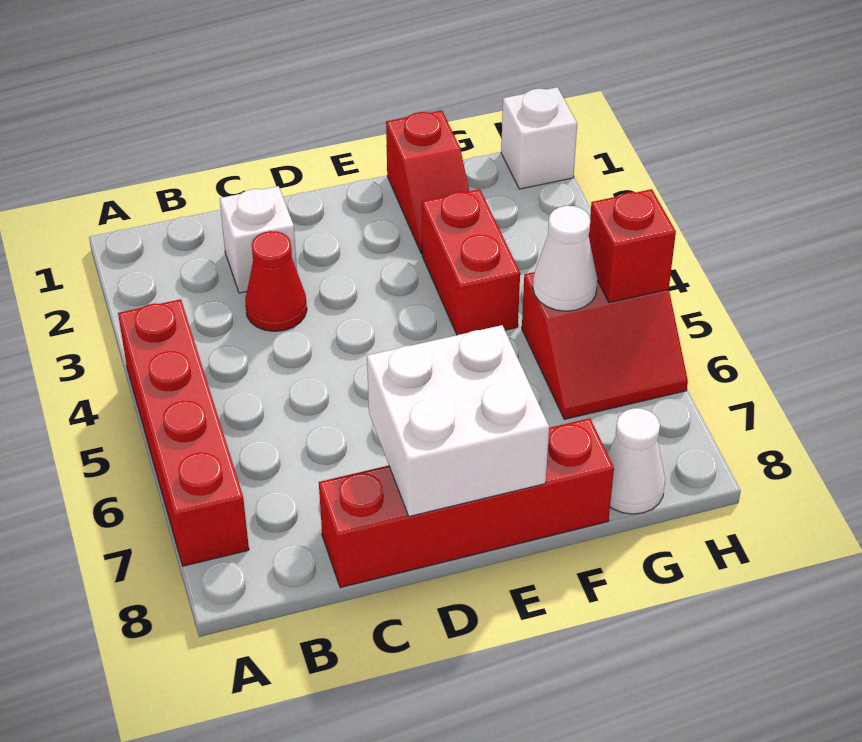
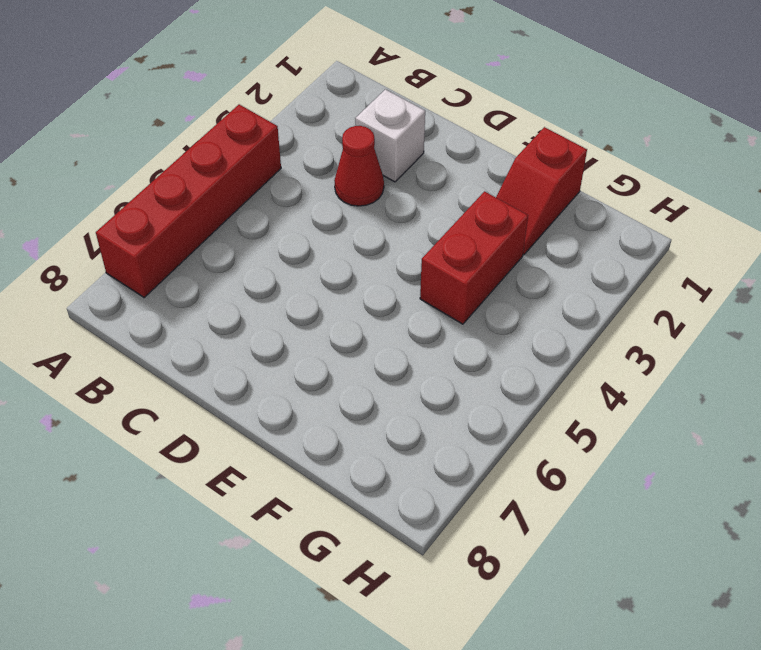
none -> red brick C8:F8 level 1
none -> red slope G5:H6 level 1 top 5
none -> white cone G8 level 1

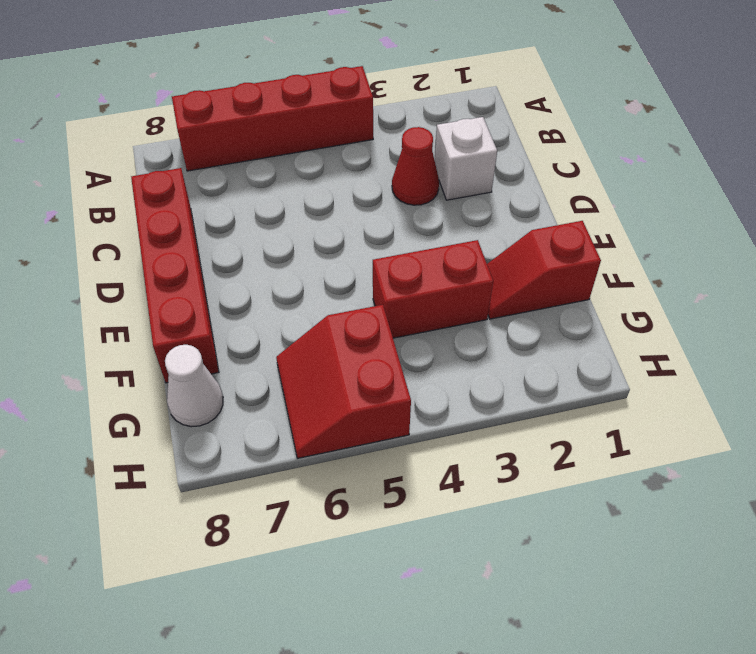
none -> white brick H1 level 1
none -> white brick D7:E8 level 2
none -> white cone G5 level 2

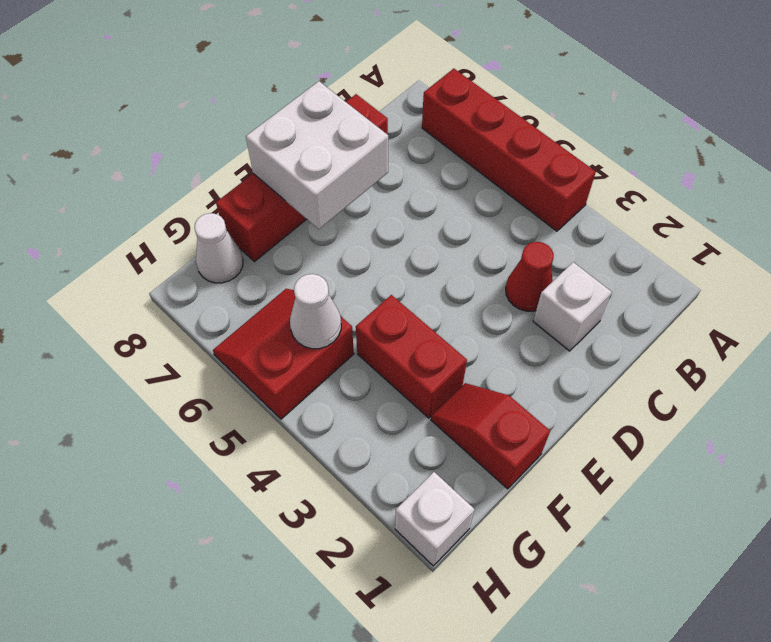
none -> red brick H5 level 2

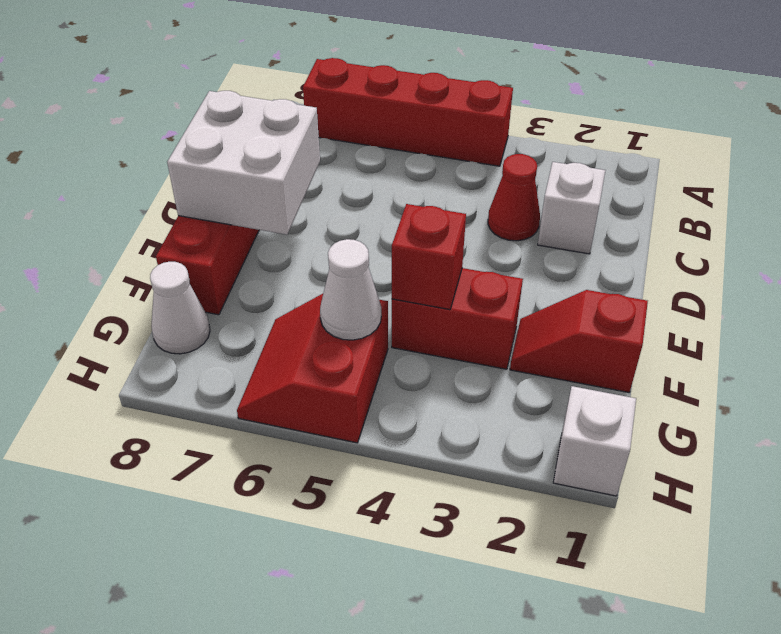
red brick F4 level 2 -> red brick H5 level 2

